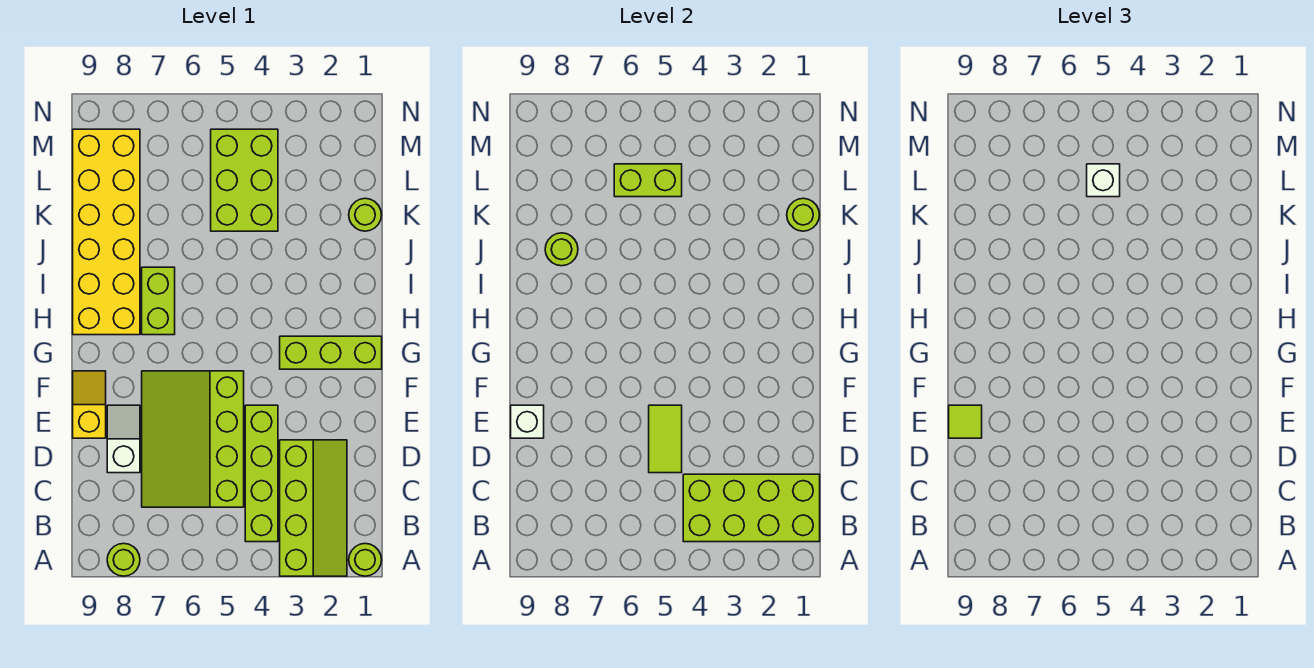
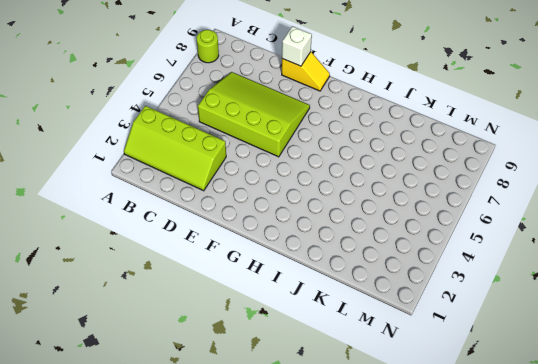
none -> lime round brick A1 level 1
none -> lime brick B4:E4 level 1
none -> white slope D8:E8 level 1 top D

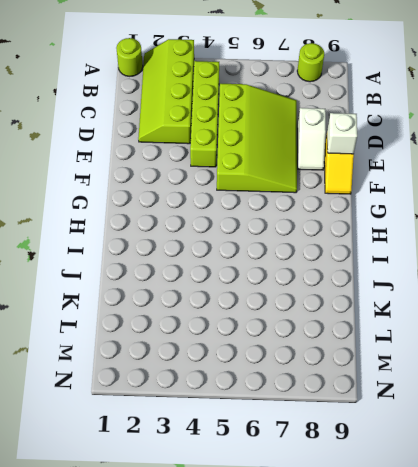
none -> lime brick G1:G3 level 1
none -> lime brick H7:I7 level 1
none -> yellow brick H8:M9 level 1

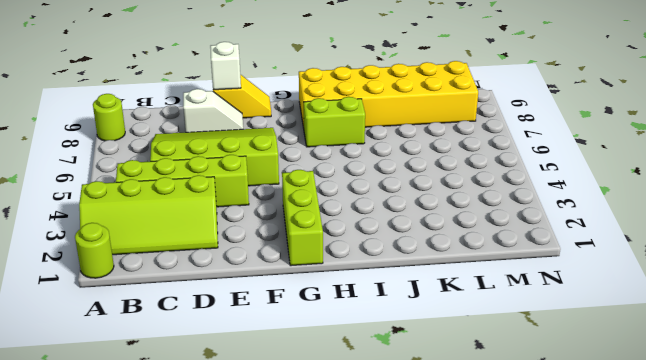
none -> lime round brick K1 level 1
none -> lime brick K4:M5 level 1
none -> lime brick B1:C4 level 2

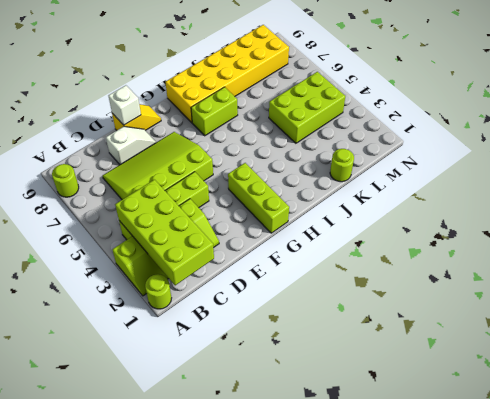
none -> lime tile D5:E5 level 2
none -> lime round brick J8 level 2
none -> lime round brick K1 level 2

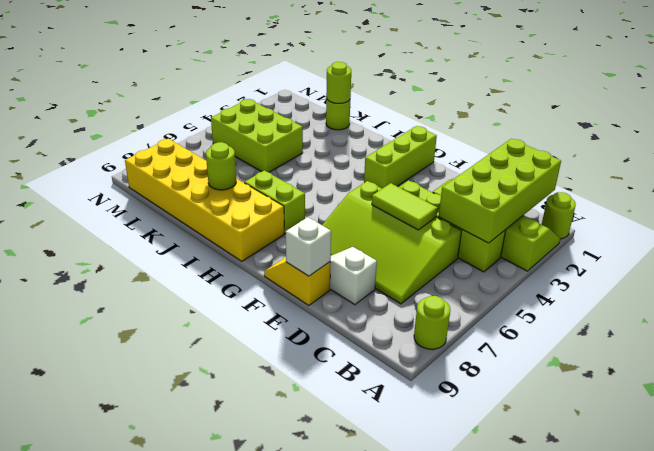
none -> lime brick L5:L6 level 2
none -> lime tile E9 level 3
none -> white brick L5 level 3

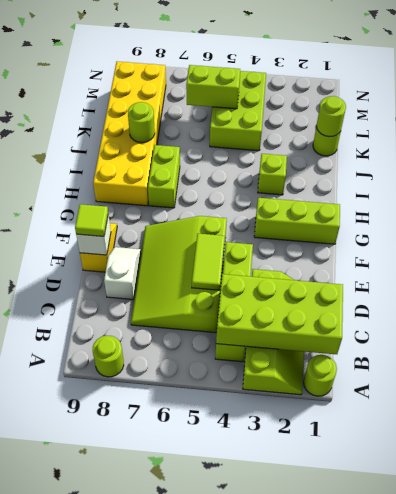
lime brick I3 level 1 -> none
none -> white brick L5 level 3

